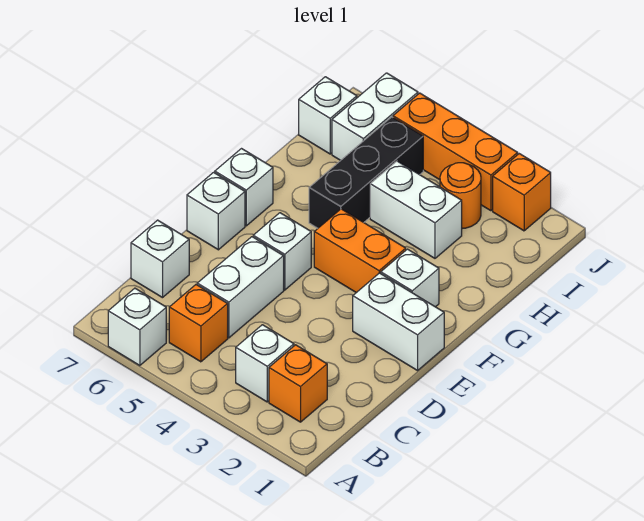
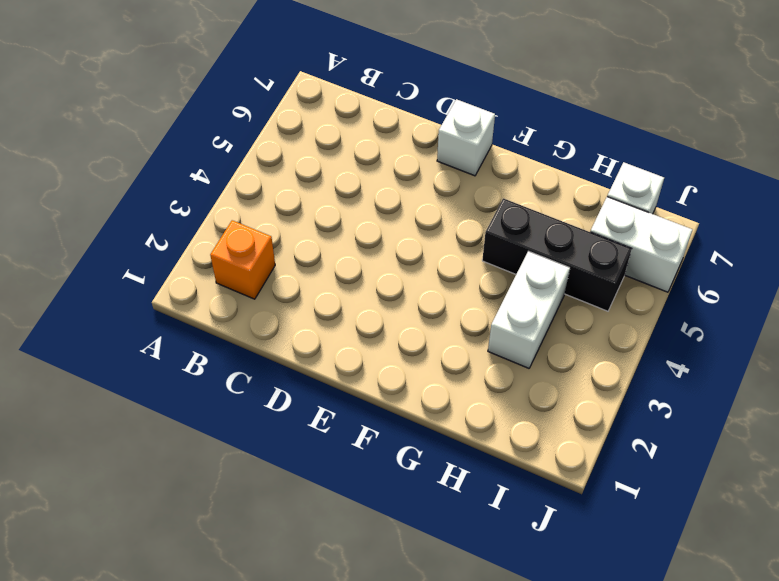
none -> white brick A6 level 1
none -> white brick B3 level 1
none -> orange brick B5 level 1

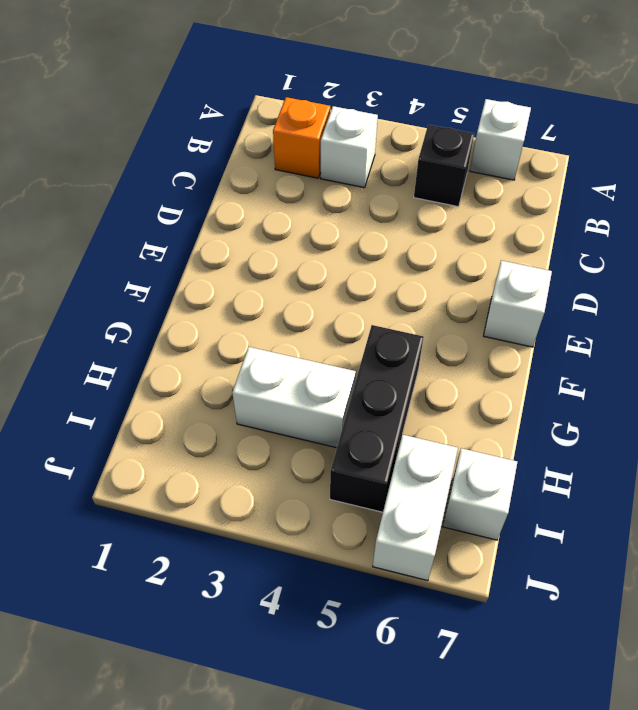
black brick B5 level 1 -> orange brick B5 level 1
none -> white brick C5:D5 level 1
none -> white brick C7 level 1
none -> white brick E1:E2 level 1

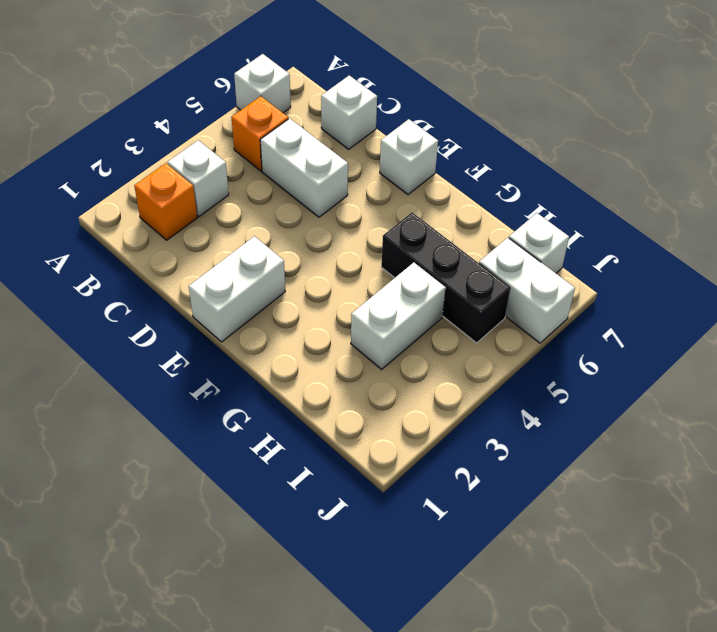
none -> white brick E5 level 1
none -> white brick F2 level 1
none -> orange brick F3:F4 level 1

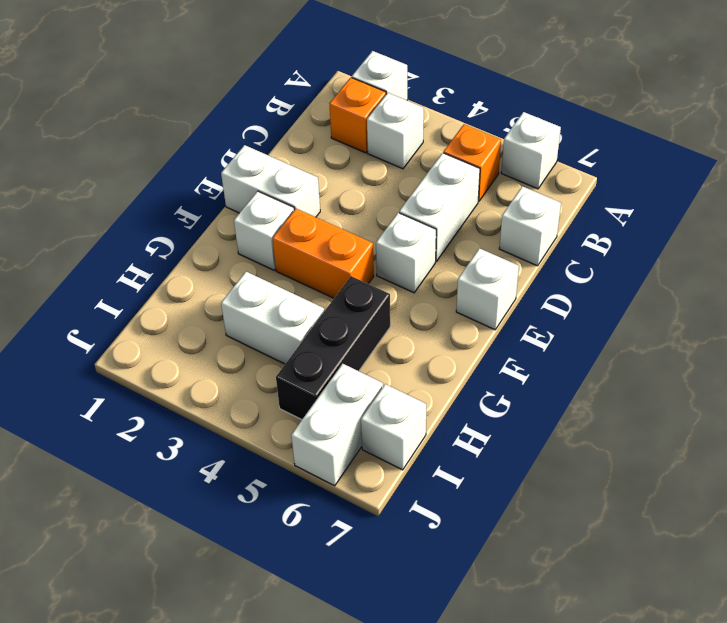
white brick A2 level 1 -> white brick F7 level 1
none -> orange round brick I3 level 1
none -> orange brick J2 level 1
none -> orange brick J3:J5 level 1

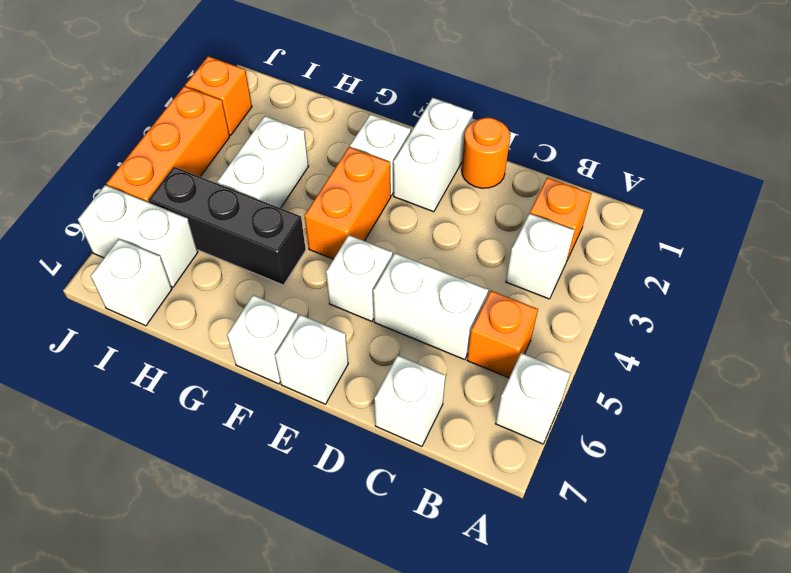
orange round brick D1 level 1 -> orange round brick I3 level 1

